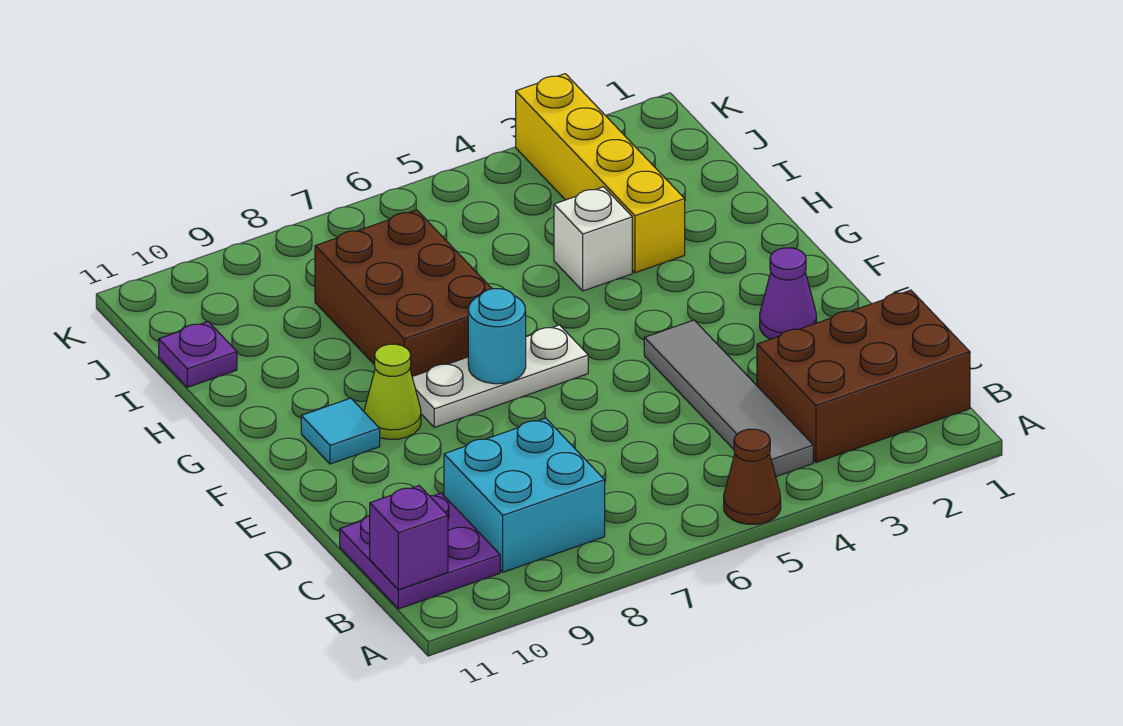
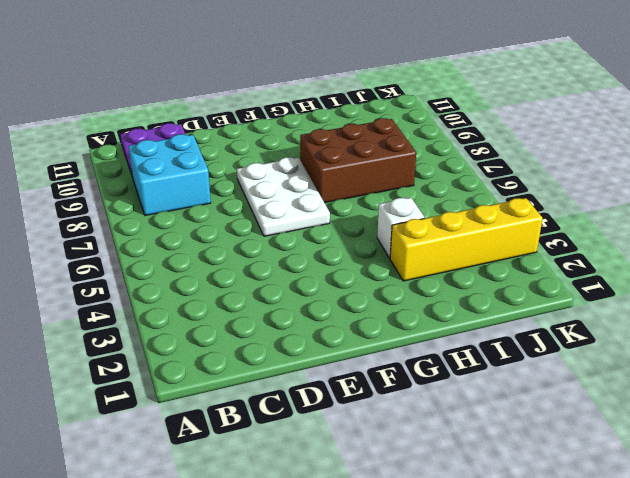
white plate E6:F8 level 1 -> white plate F6:F8 level 1
none -> brown cone A5 level 1
none -> brown brick B1:C3 level 1
none -> grey tile B4:E4 level 1

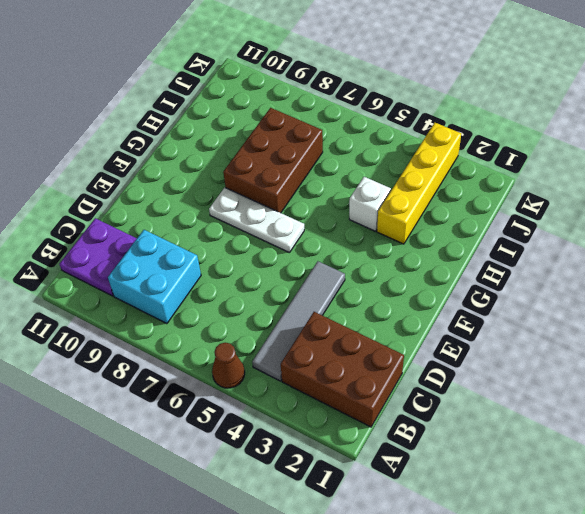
none -> purple cone E2 level 1
none -> lime cone F9 level 1
none -> cyan tile F10 level 1

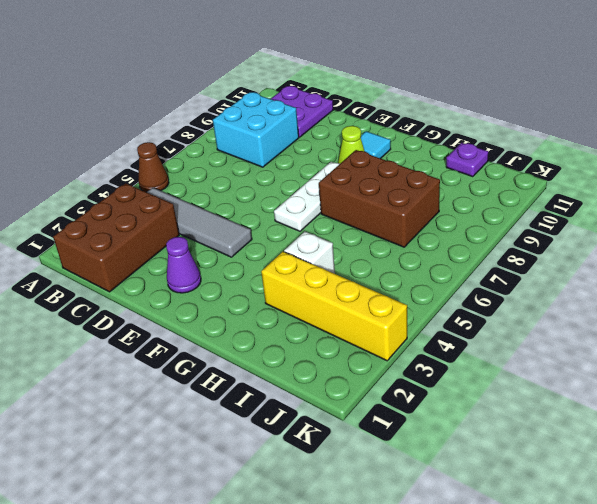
none -> purple brick B11 level 2
none -> cyan round brick F7 level 2

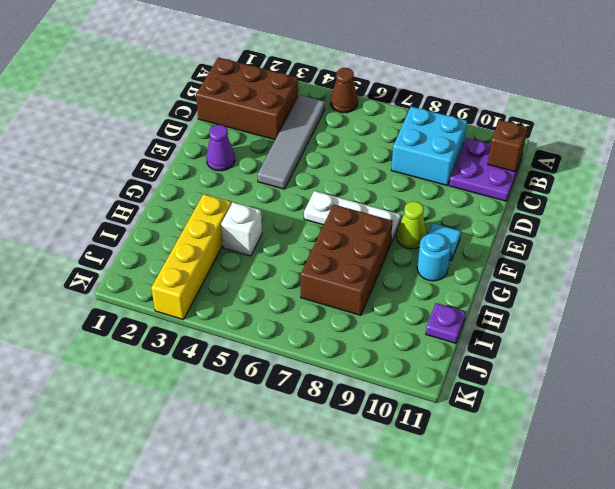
brown brick B11 level 2 -> purple brick B11 level 2
cyan round brick G10 level 1 -> cyan round brick F7 level 2

